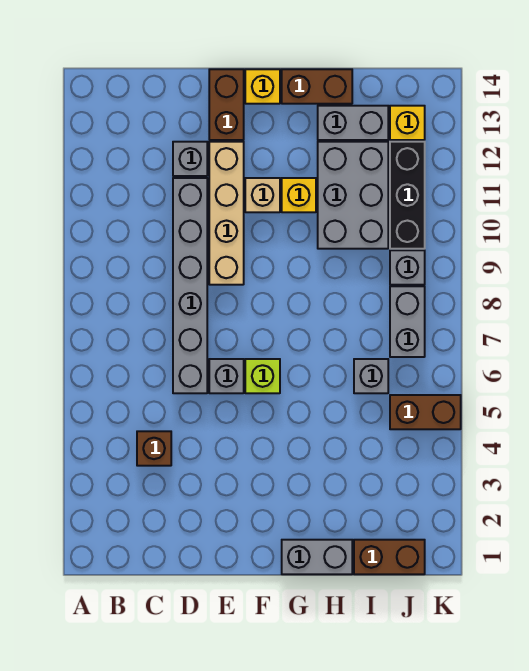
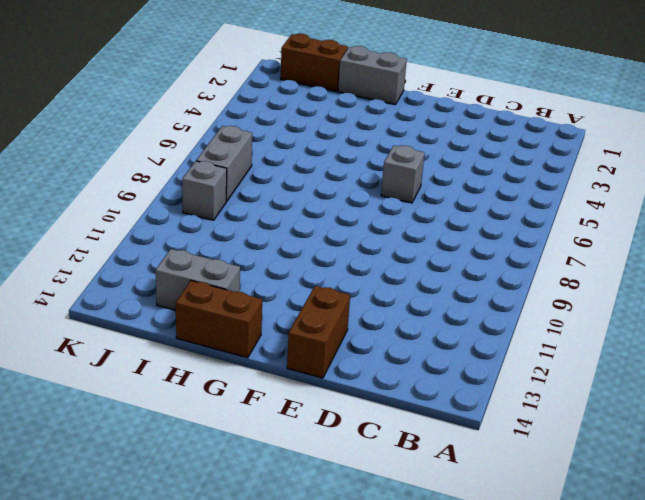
none -> brown brick C4 level 1
none -> grey brick D6:D11 level 1
none -> grey brick D12 level 1

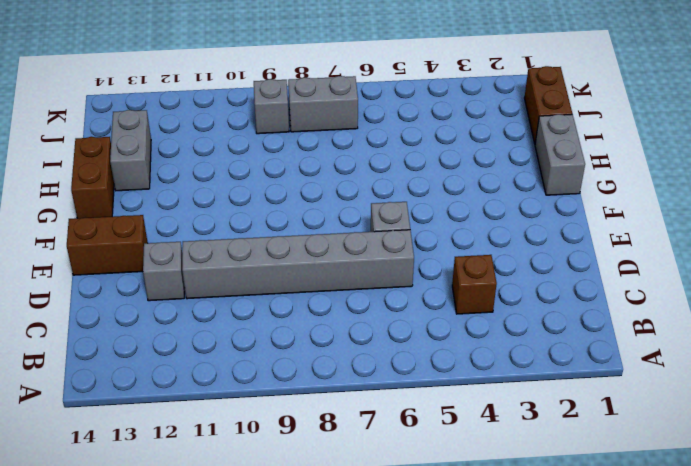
none -> tan brick E9:E12 level 1
none -> lime brick F6 level 1
none -> tan brick F11 level 1

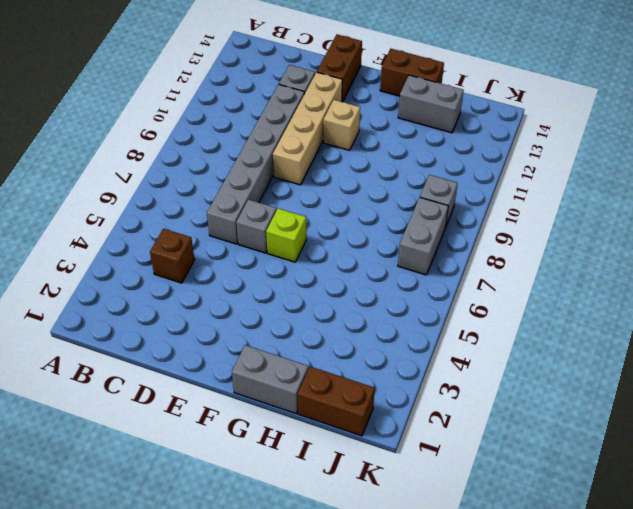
none -> yellow brick F14 level 1
none -> yellow brick G11 level 1
none -> grey brick H10:I12 level 1

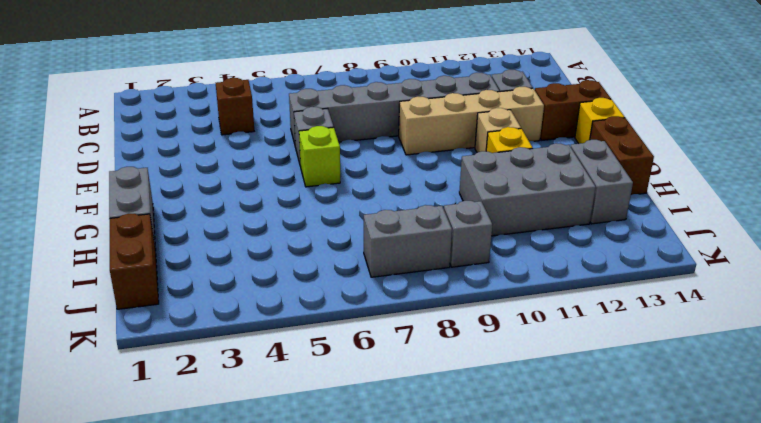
none -> grey brick I6 level 1
none -> brown brick J5:K5 level 1
none -> black brick J10:J12 level 1

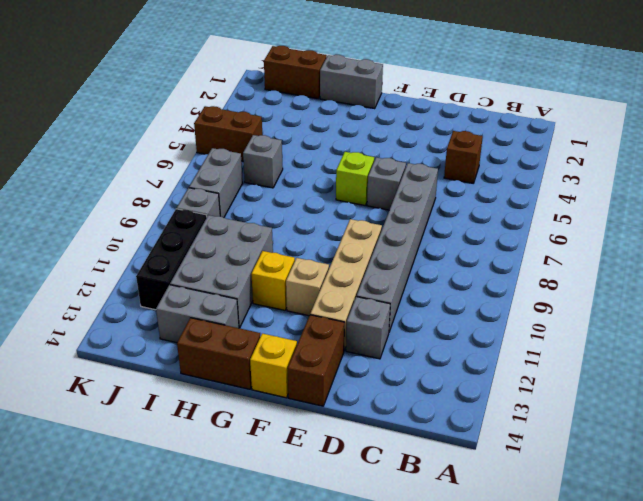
none -> yellow brick J13 level 1

